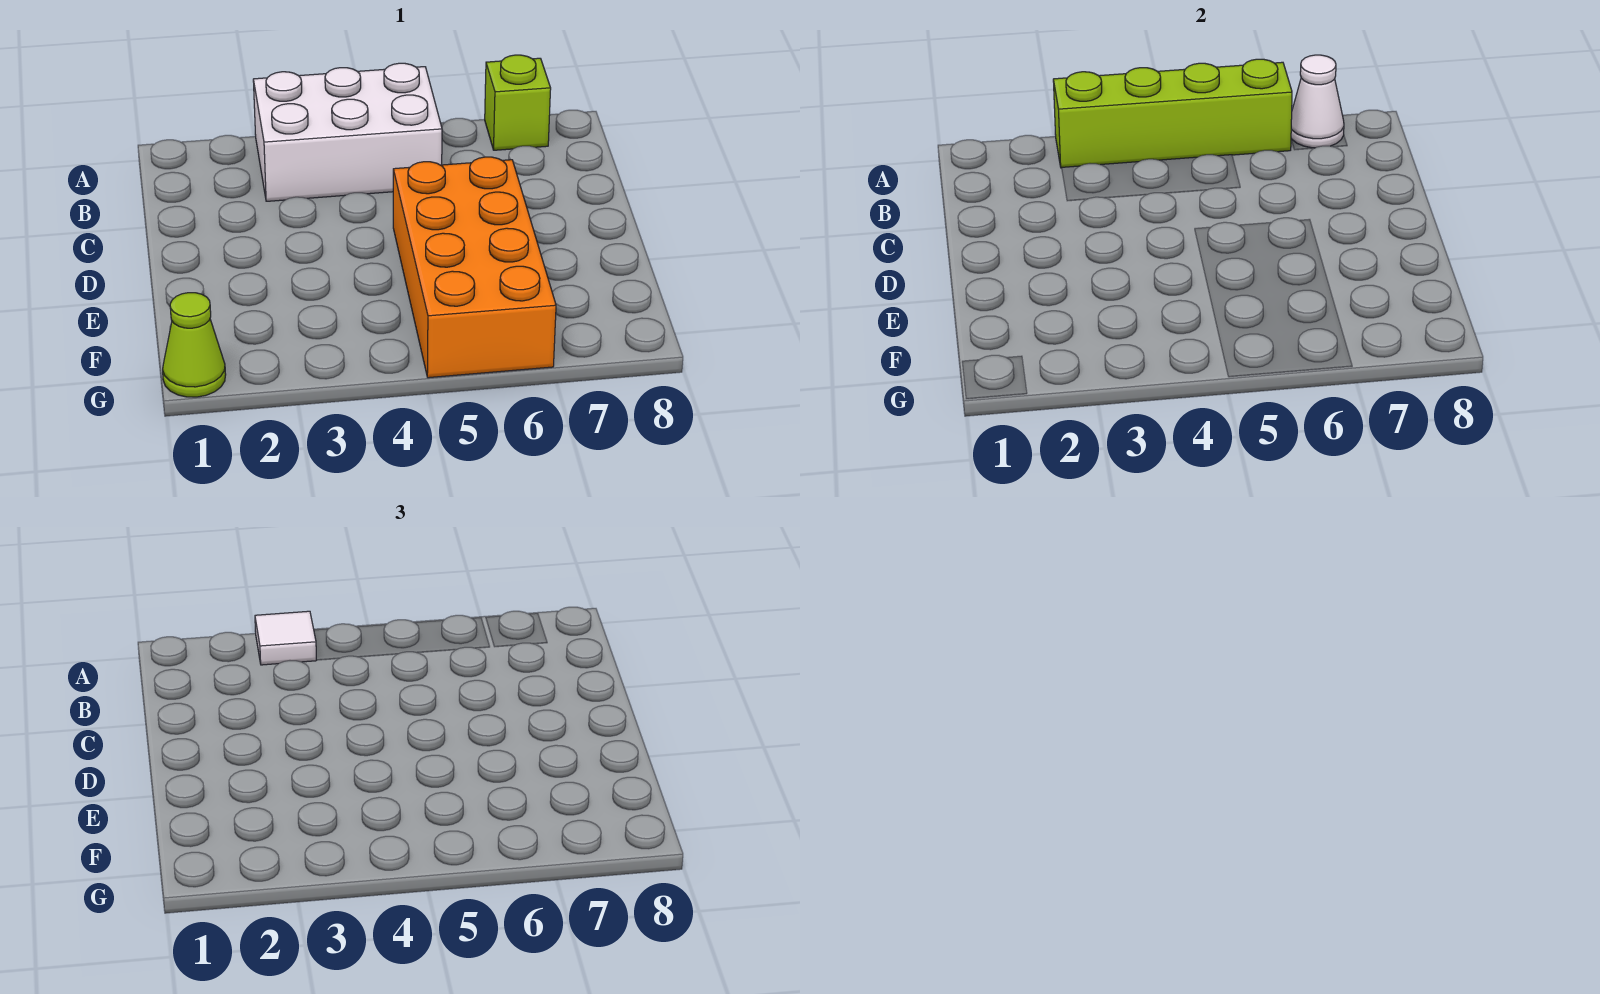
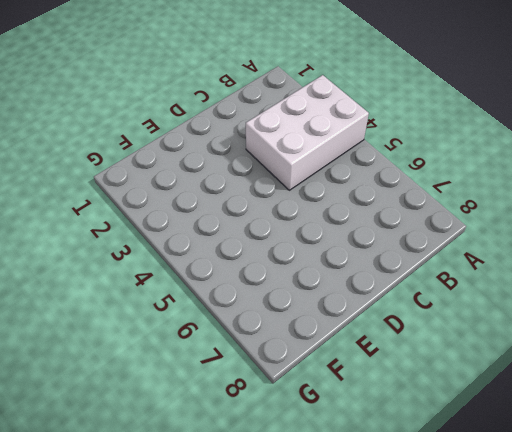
white brick A3:C4 level 1 -> white brick A3:B5 level 1
none -> lime brick A7 level 1
none -> orange brick D5:G6 level 1

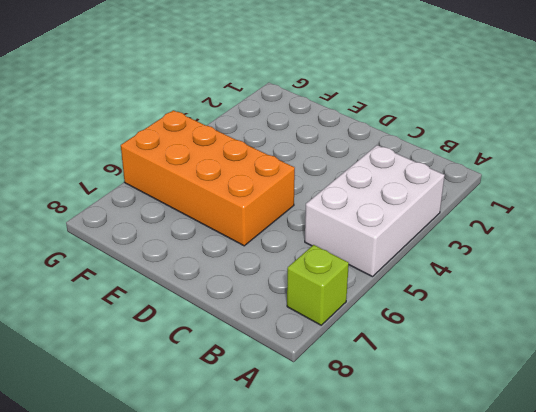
none -> lime cone G1 level 1
none -> lime brick A3:A6 level 2

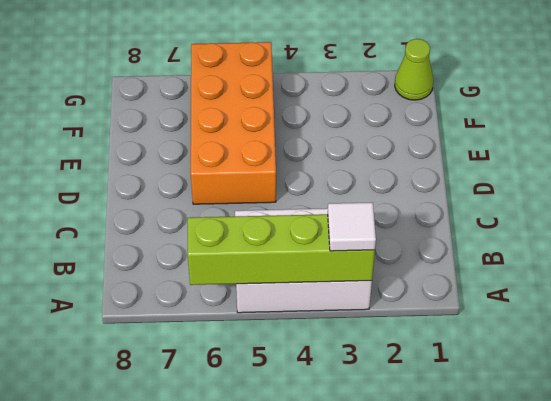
none -> lime brick A7 level 1
none -> white cone A7 level 2

